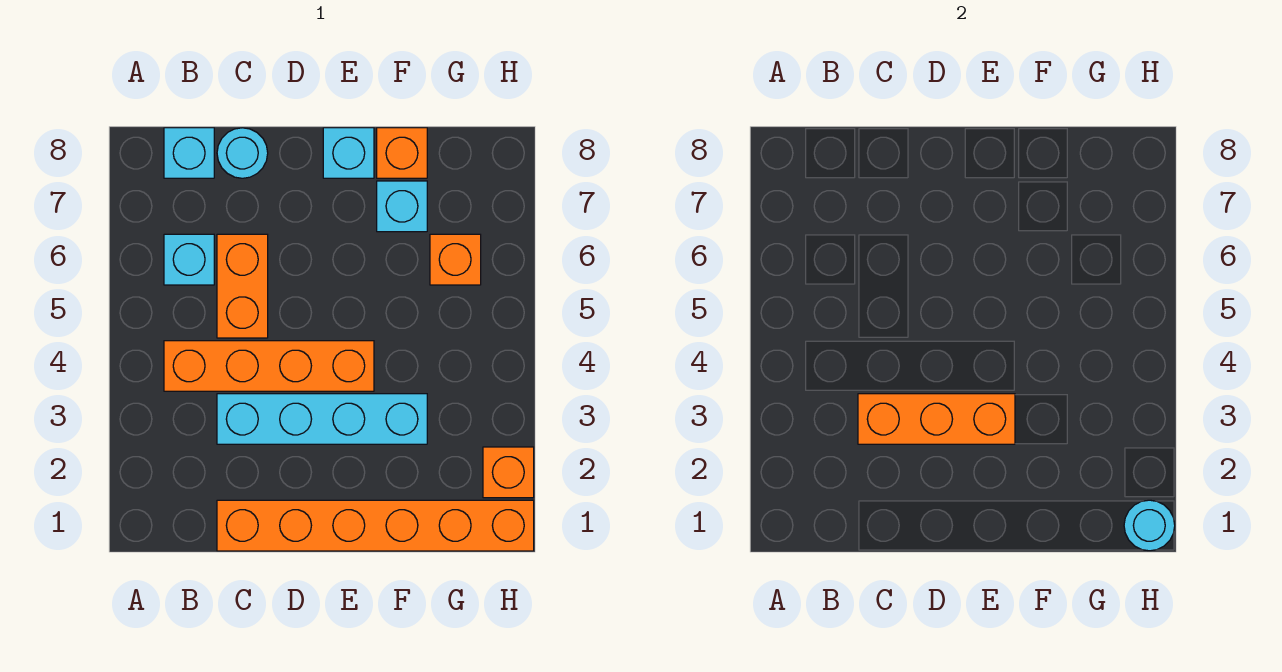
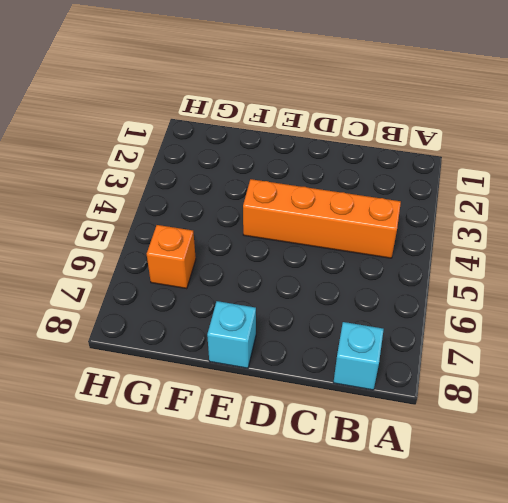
none -> cyan brick B6 level 1
none -> orange brick C1:H1 level 1
none -> cyan brick C3:F3 level 1

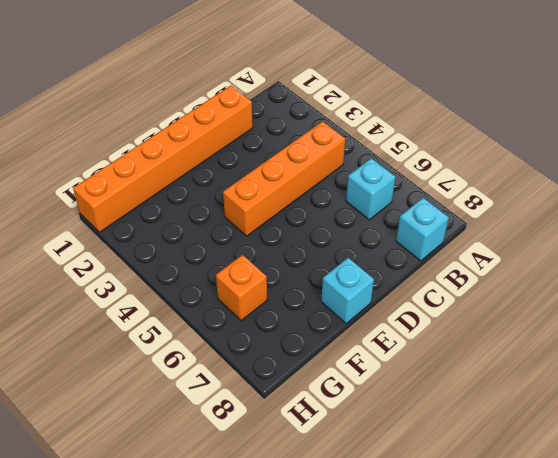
none -> cyan brick C3:F3 level 1
none -> orange brick C5:C6 level 1
none -> cyan round brick C8 level 1

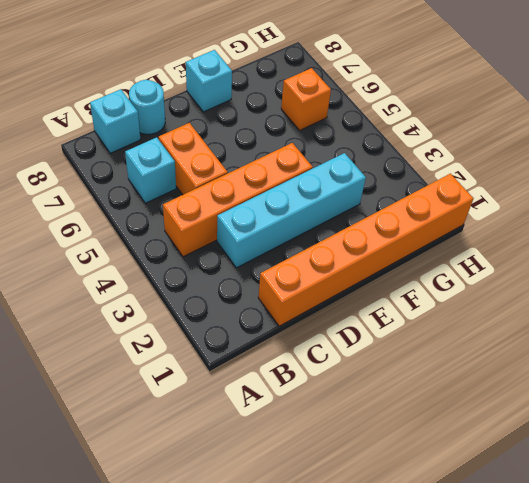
none -> cyan brick F7 level 1
none -> orange brick F8 level 1
none -> orange brick H2 level 1

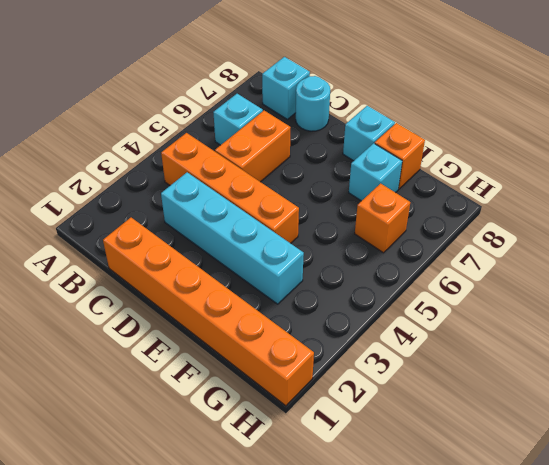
none -> orange brick H2 level 1
none -> orange brick C3:E3 level 2
none -> cyan round brick H1 level 2

